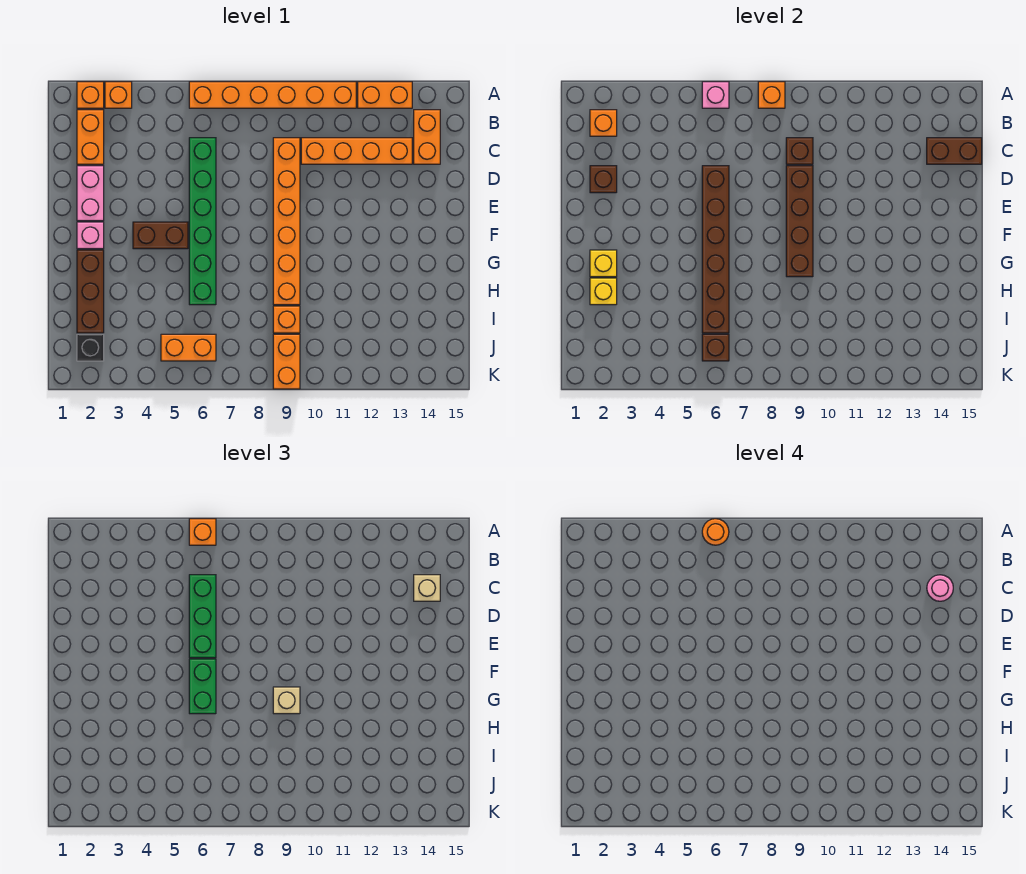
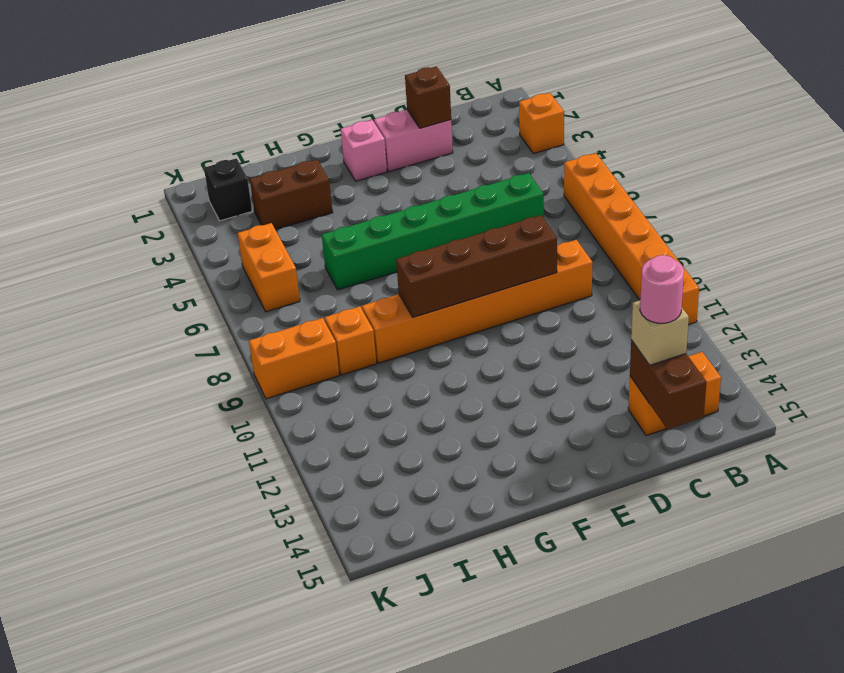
brown brick H3:I3 level 1 -> brown brick F4:F5 level 1
none -> orange brick A2 level 1
none -> orange brick A12:A13 level 1
none -> orange brick B2:C2 level 1
none -> orange brick C10:C13 level 1

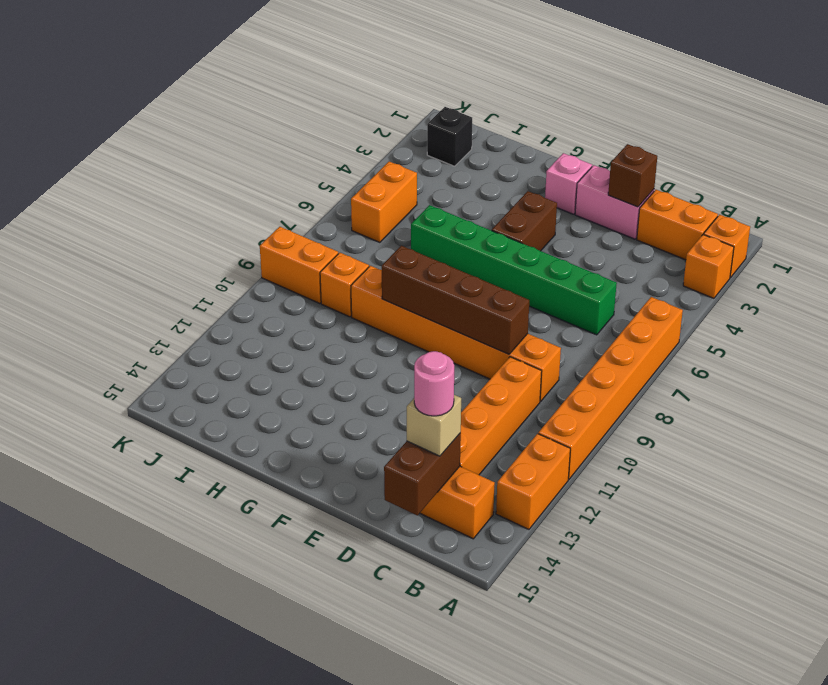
none -> brown brick G2:I2 level 1
none -> pink brick A6 level 2
none -> orange brick A8 level 2
none -> orange brick B2 level 2

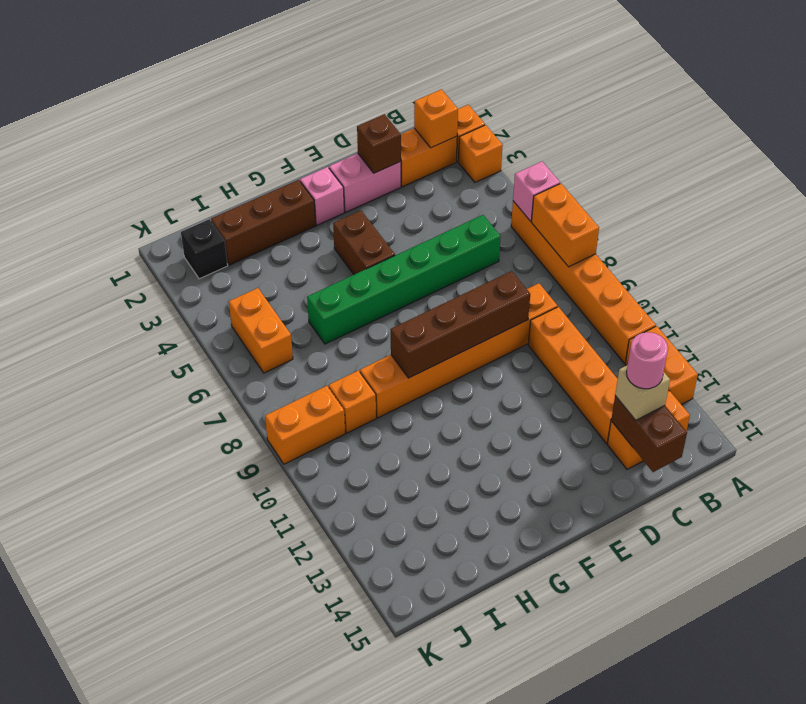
orange brick A7:A8 level 2 -> orange brick A8 level 2
none -> brown brick C9 level 2
none -> brown brick D6:I6 level 2
none -> yellow brick G2 level 2
none -> yellow brick H2 level 2

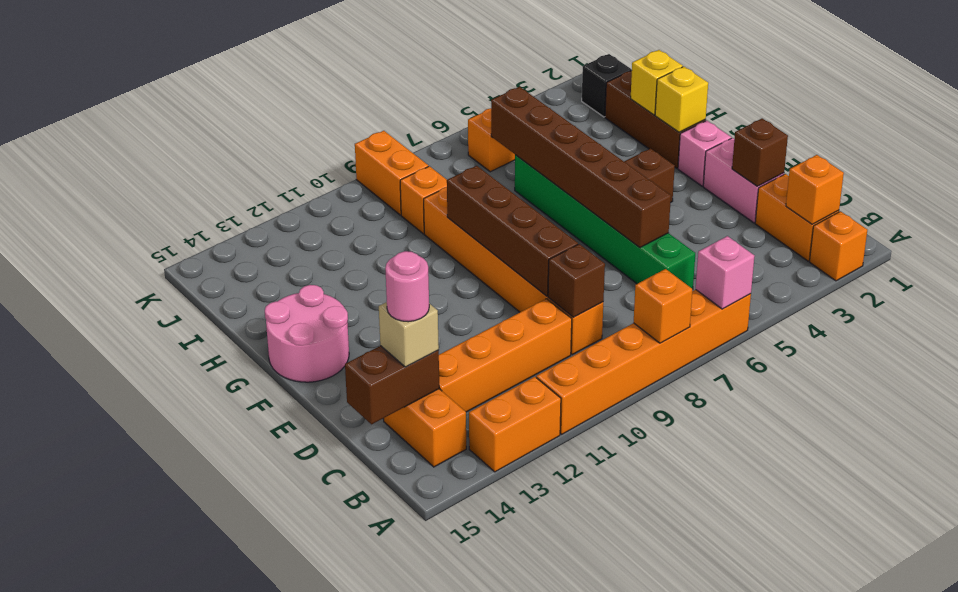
pink round brick F14:G15 level 1 -> none
none -> orange brick A3 level 1
none -> brown brick J6 level 2
none -> orange brick A6 level 3
none -> green brick C6:E6 level 3

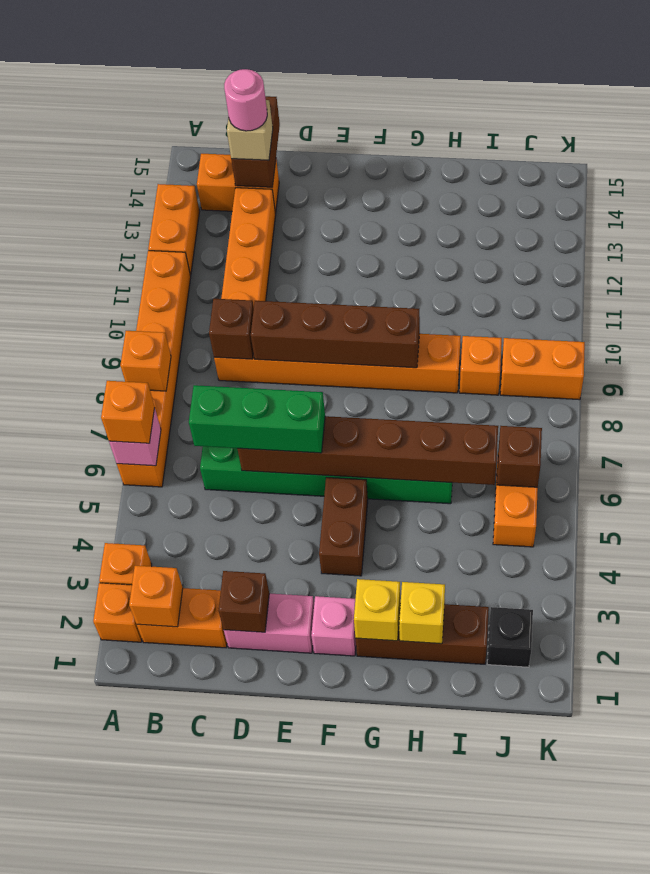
none -> green brick F6:G6 level 3
none -> tan brick G9 level 3
none -> orange round brick A6 level 4

